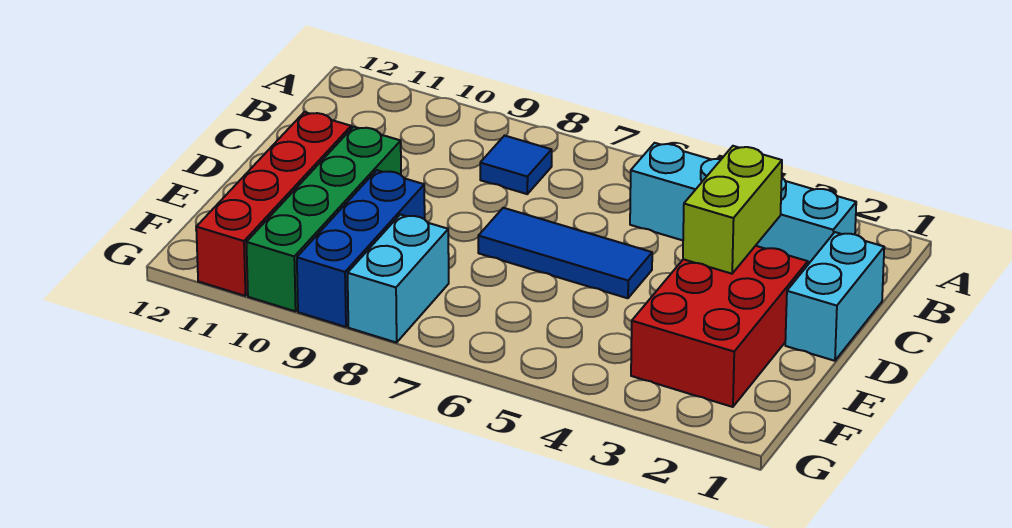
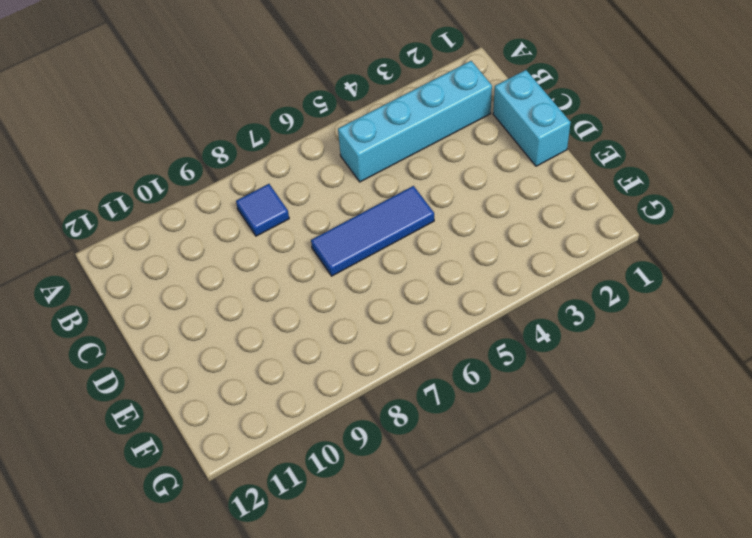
none -> red brick D2:F3 level 1
none -> green brick D10:G10 level 1

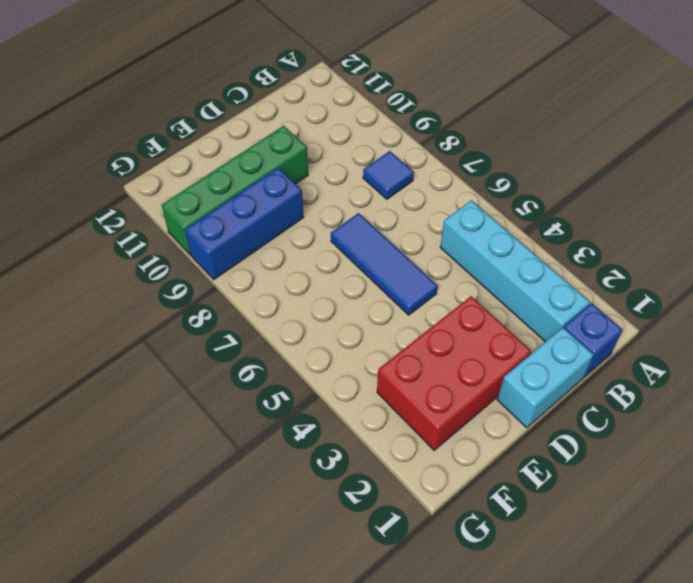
blue brick B1 level 1 -> none
none -> red brick D11:G11 level 1
none -> cyan brick F8:G8 level 1

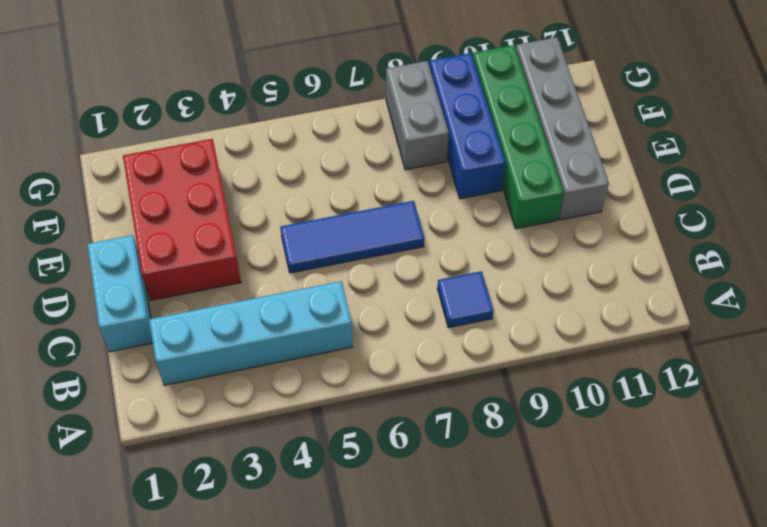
grey brick D11:G11 level 1 -> red brick D11:G11 level 1
grey brick F8:G8 level 1 -> cyan brick F8:G8 level 1
none -> lime brick C3:D3 level 2

